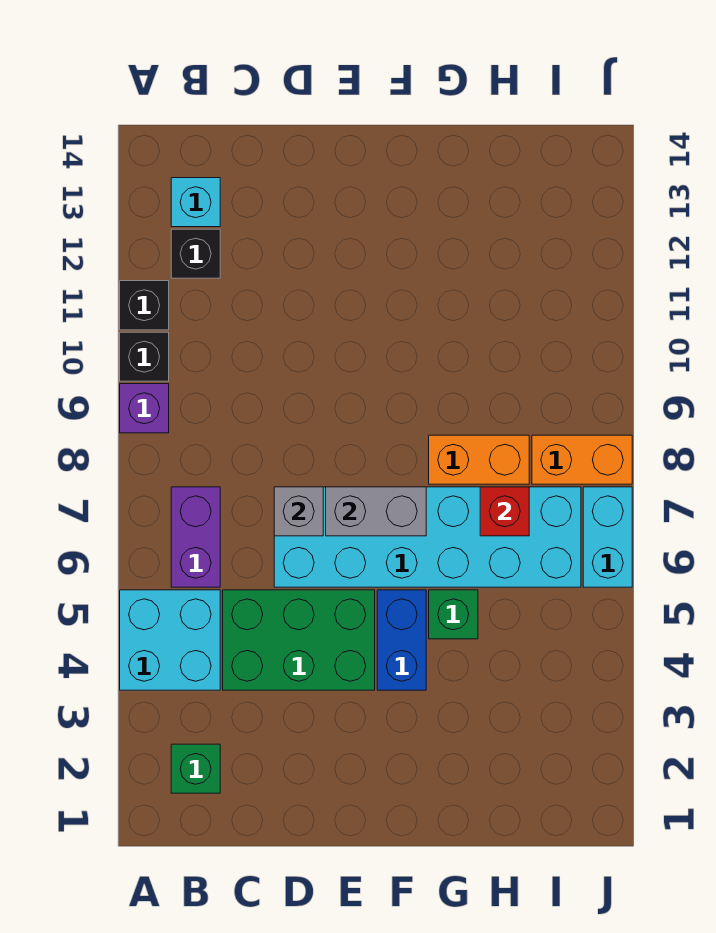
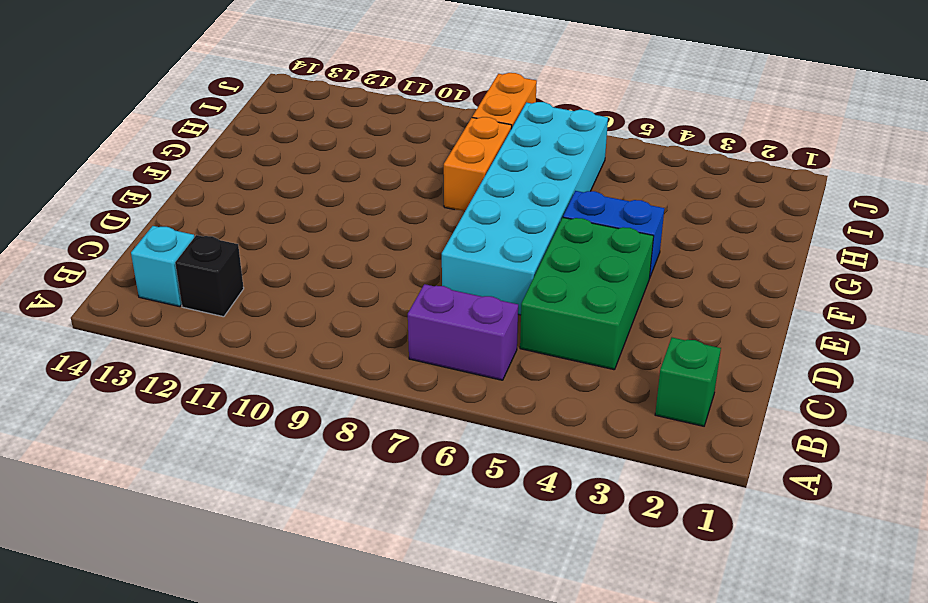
none -> cyan brick A4:B5 level 1
none -> purple brick A9 level 1
none -> black brick A10 level 1

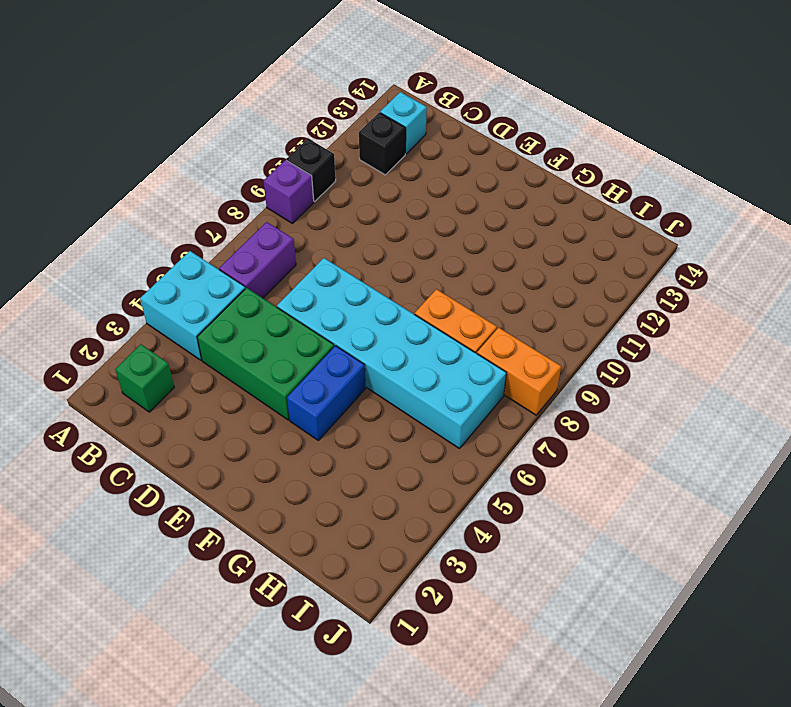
none -> black brick A11 level 1
none -> green brick G5 level 1
none -> cyan brick J6:J7 level 1

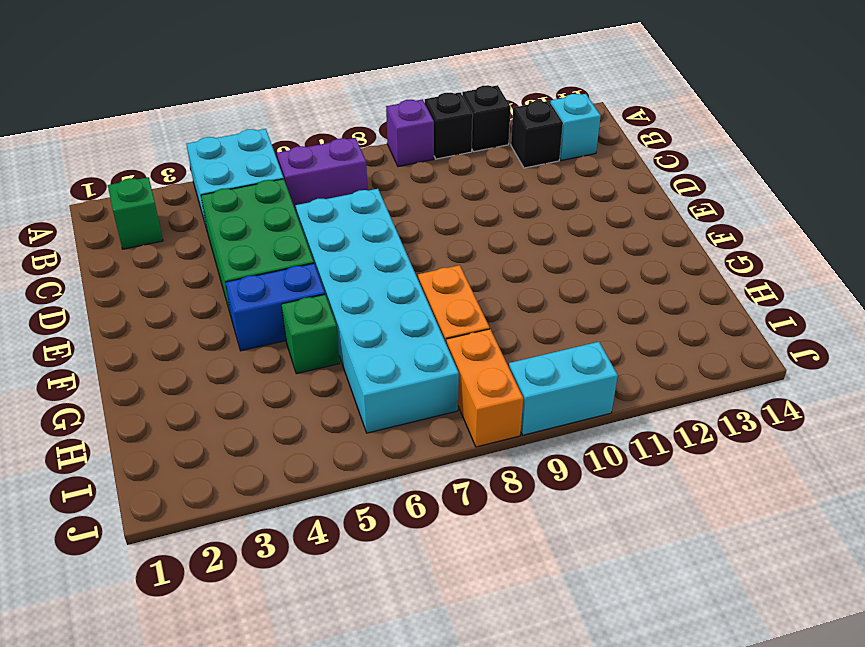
cyan brick J9:J10 level 1 -> cyan brick J6:J7 level 1
none -> grey brick D7 level 2
none -> grey brick E7:F7 level 2
none -> red brick H7 level 2

